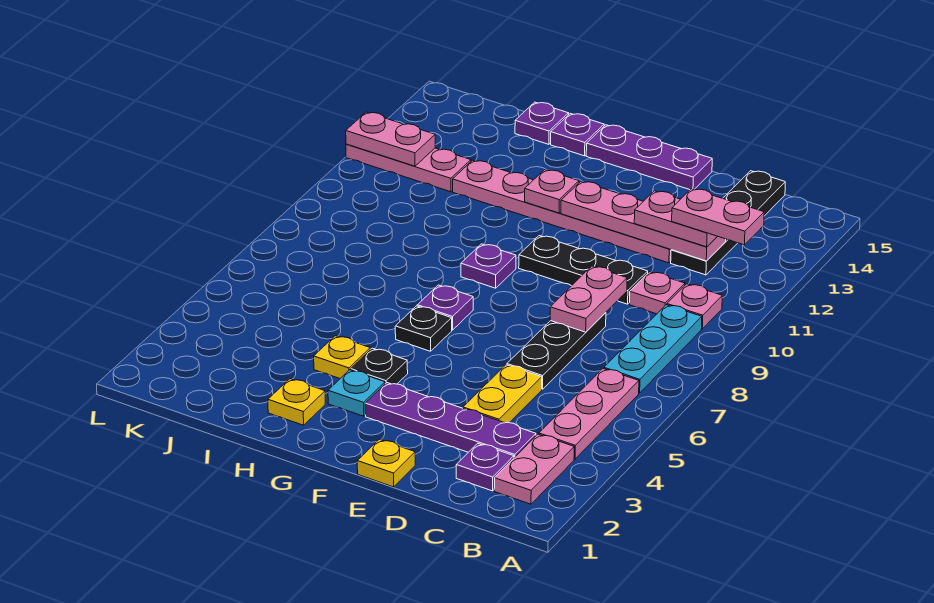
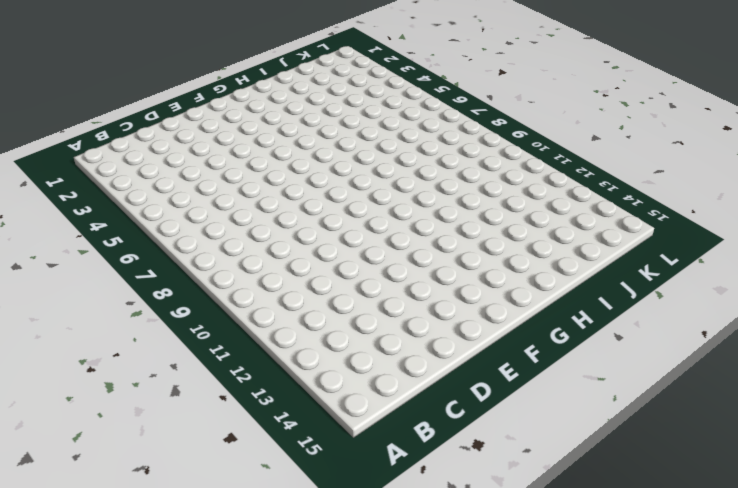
none -> pink plate B2:B3 level 1
none -> pink plate B4:B6 level 1
none -> cyan plate B7:B9 level 1
none -> pink plate B10 level 1

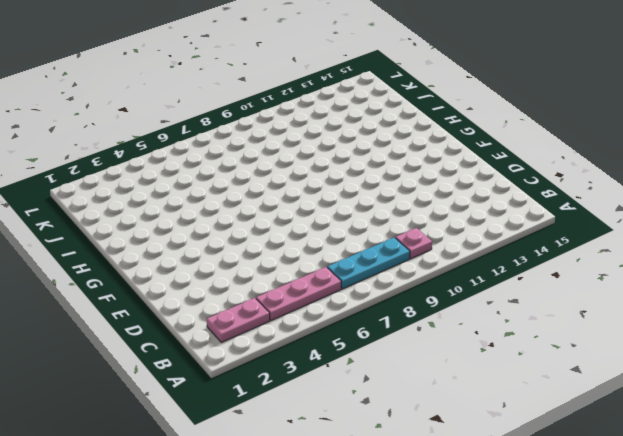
none -> purple plate C2 level 1
none -> purple plate C3:F3 level 1
none -> pink plate C10 level 1
none -> black plate C12:C15 level 1

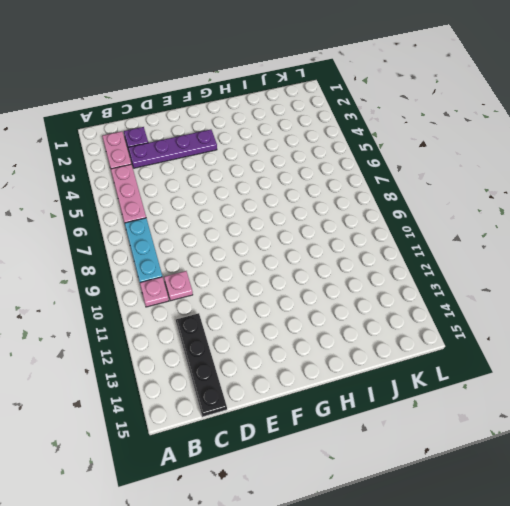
none -> yellow plate D4:D5 level 1
none -> black plate D6:D8 level 1
none -> black plate D10:F10 level 1
none -> pink plate D12:I12 level 1

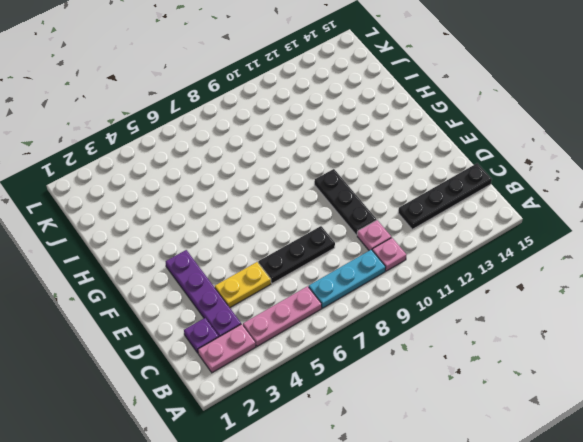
none -> pink plate D12:I12 level 1
none -> yellow plate E1 level 1
none -> purple plate E15:G15 level 1
none -> cyan plate G3 level 1

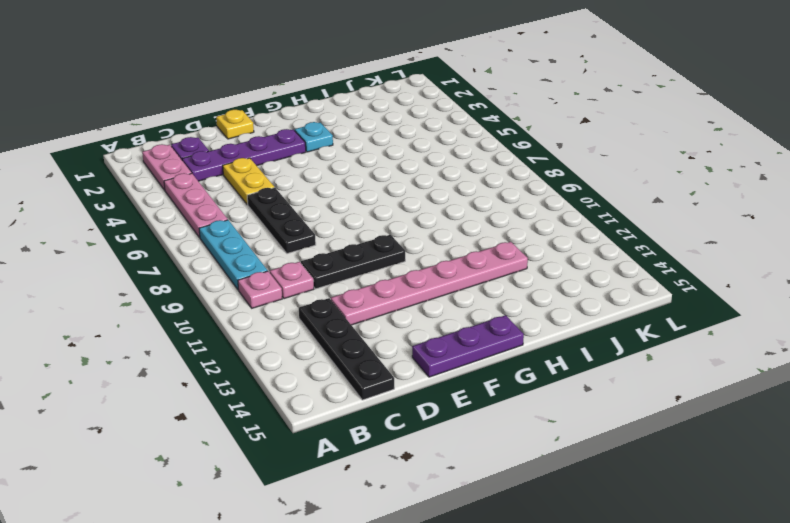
none -> black plate G4 level 1
none -> black plate G6 level 1
none -> purple plate G7 level 1
none -> purple plate G9 level 1

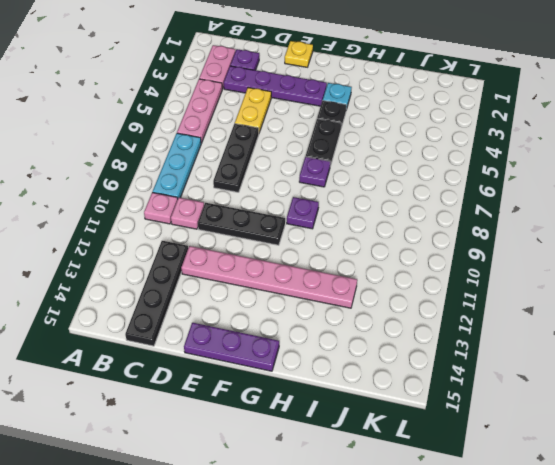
black plate G5:G6 level 1 -> black plate G6 level 1
none -> yellow plate H2 level 1
none -> yellow plate H4 level 1
none -> purple plate H15 level 1
none -> purple plate I15 level 1

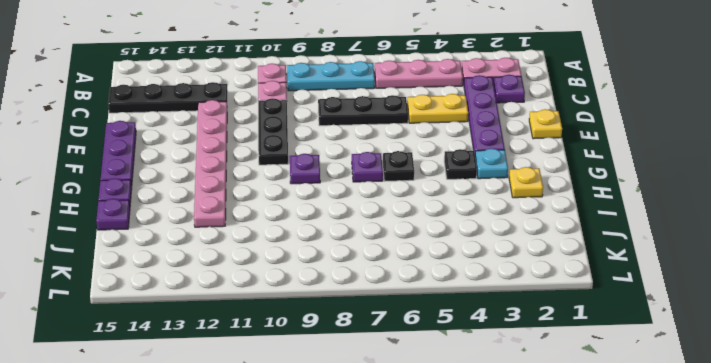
none -> yellow plate H4 level 1
none -> pink plate J12:L12 level 1
none -> pink plate C12:F12 level 2
none -> pink plate D8:D9 level 2

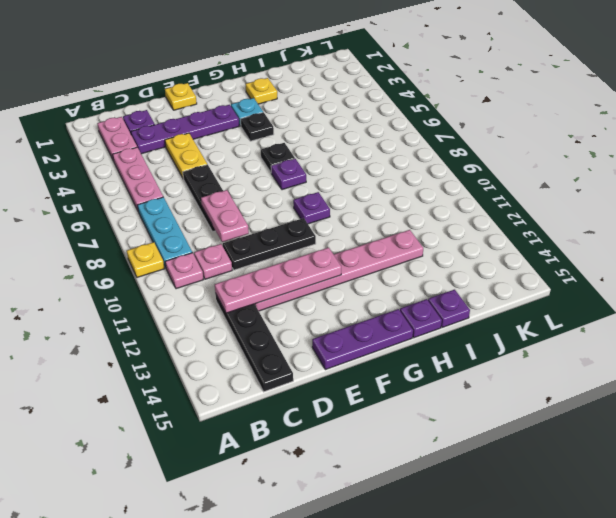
yellow plate A9 level 1 -> yellow plate H4 level 1
none -> pink plate J12:L12 level 1
none -> pink plate G12 level 2
none -> pink plate K12:L12 level 2
none -> pink plate C12:D12 level 3

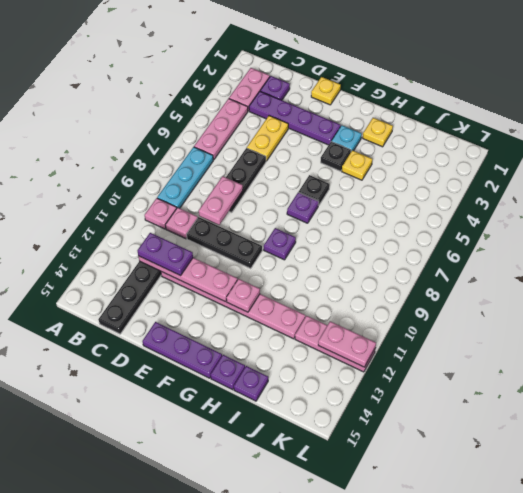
purple plate C12:D12 level 3 -> pink plate C12:D12 level 3
none -> pink plate B12:C12 level 4

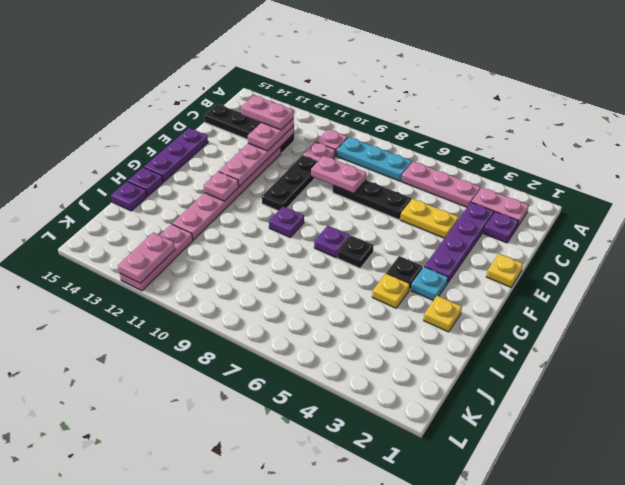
pink plate C12:C13 level 4 -> pink plate B12:C12 level 4

